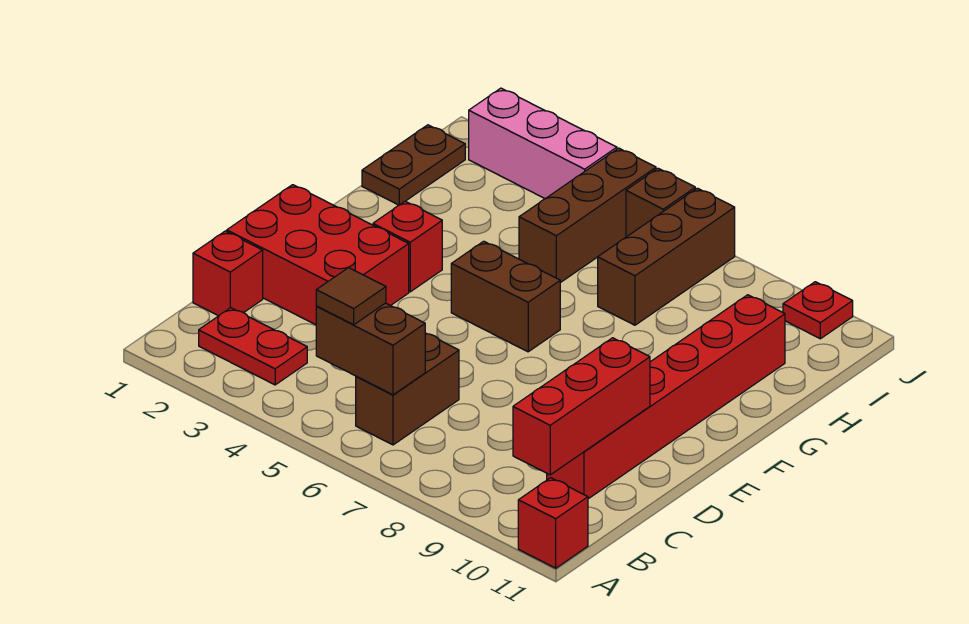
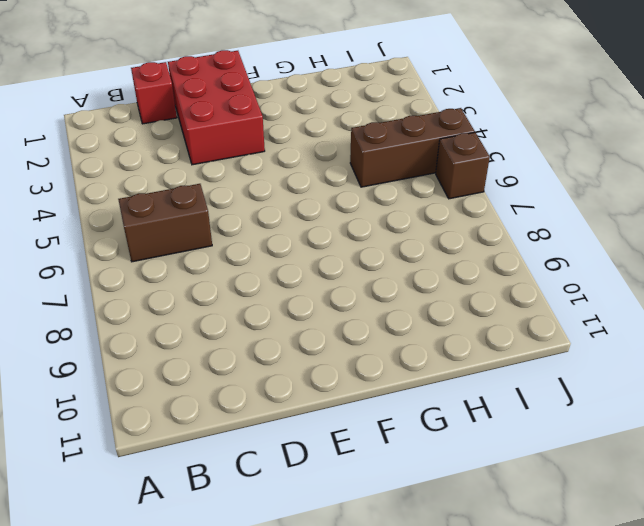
none -> red brick A11 level 1
none -> red plate B2:B3 level 1
none -> red brick C10:H10 level 1

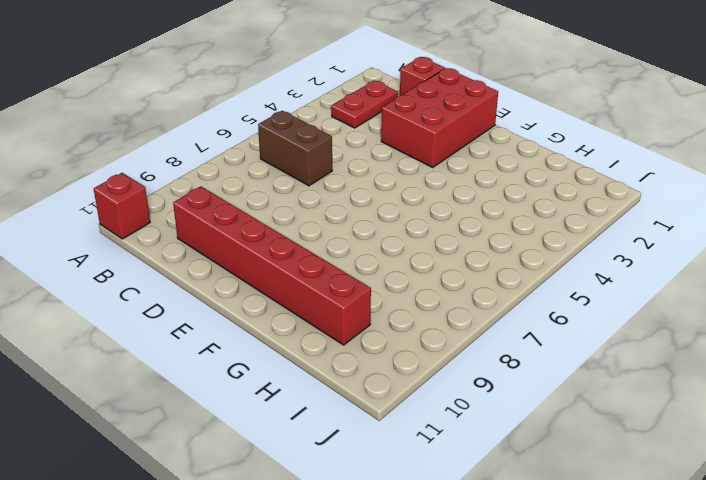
none -> red brick F3 level 1
none -> brown brick F5:F6 level 1
none -> brown plate H1:I1 level 1

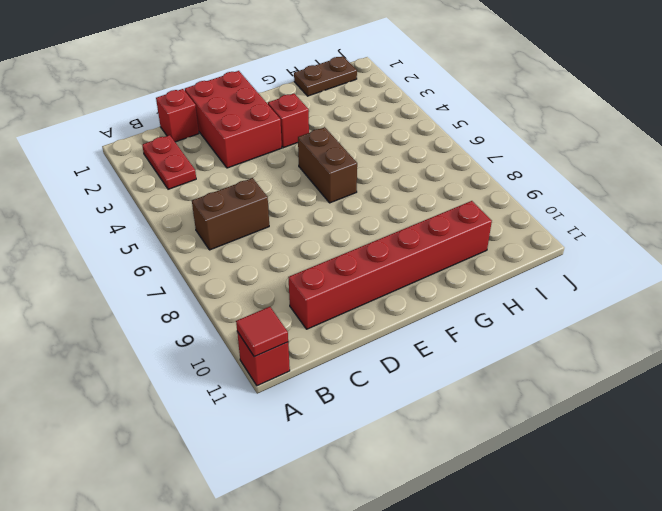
red tile A11 level 2 -> none
none -> brown brick H5:J5 level 1
none -> brown brick H7:J7 level 1
none -> pink brick J2:J4 level 1

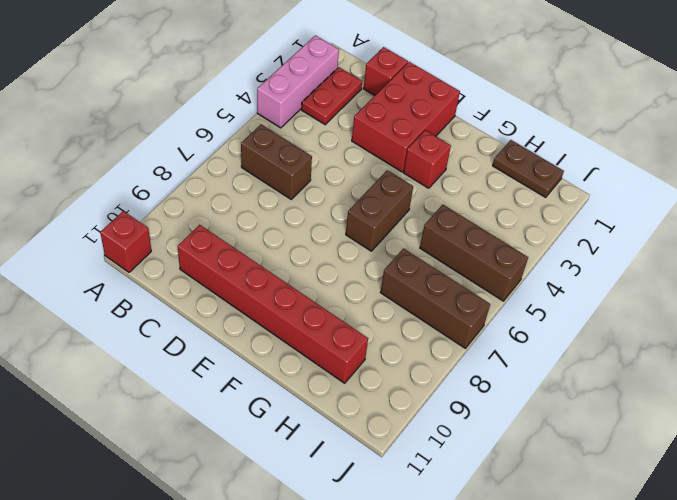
pink brick A2:A4 level 1 -> pink brick J2:J4 level 1
none -> brown brick J6 level 1
none -> red plate J10 level 1
none -> brown brick B5:B6 level 2

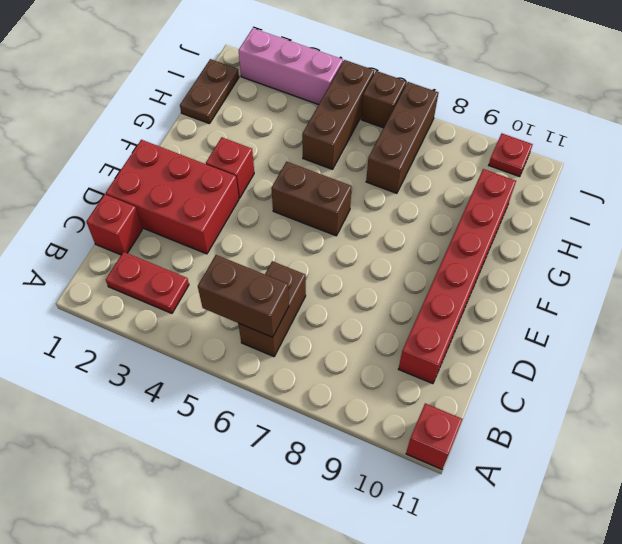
none -> red brick B10:D10 level 2
none -> brown tile B5 level 3

